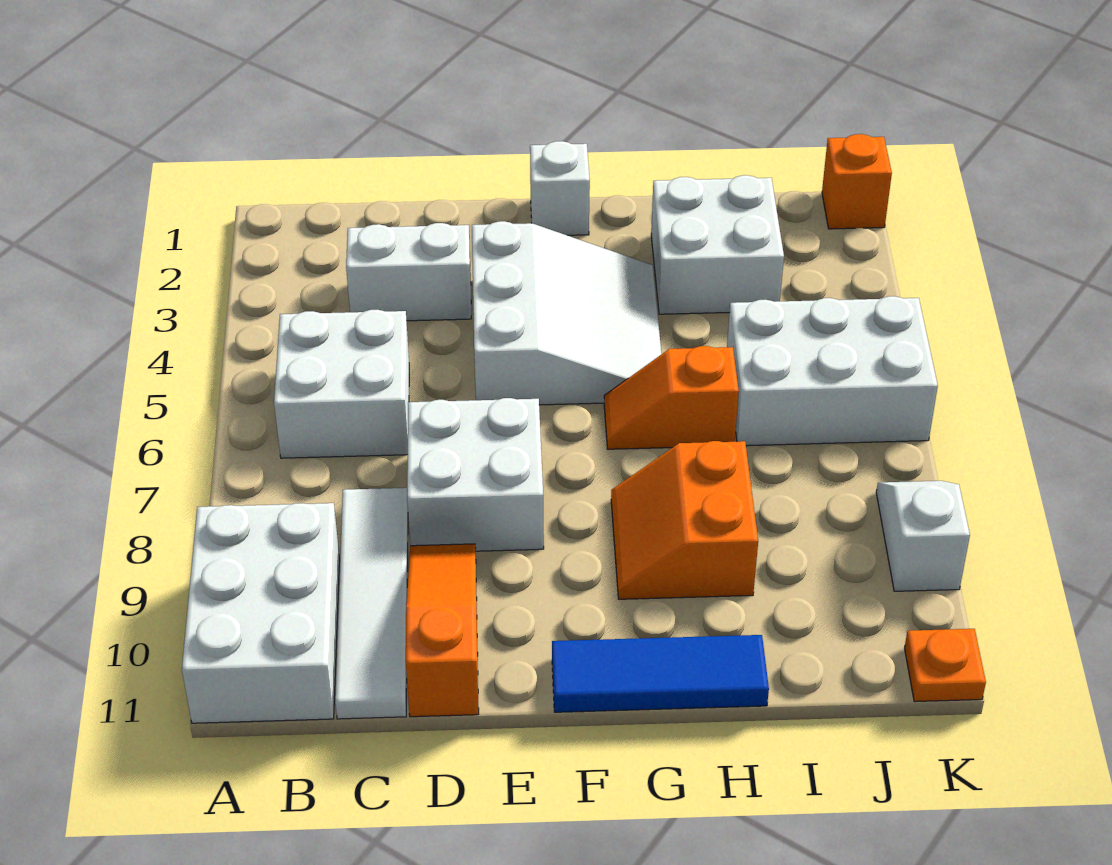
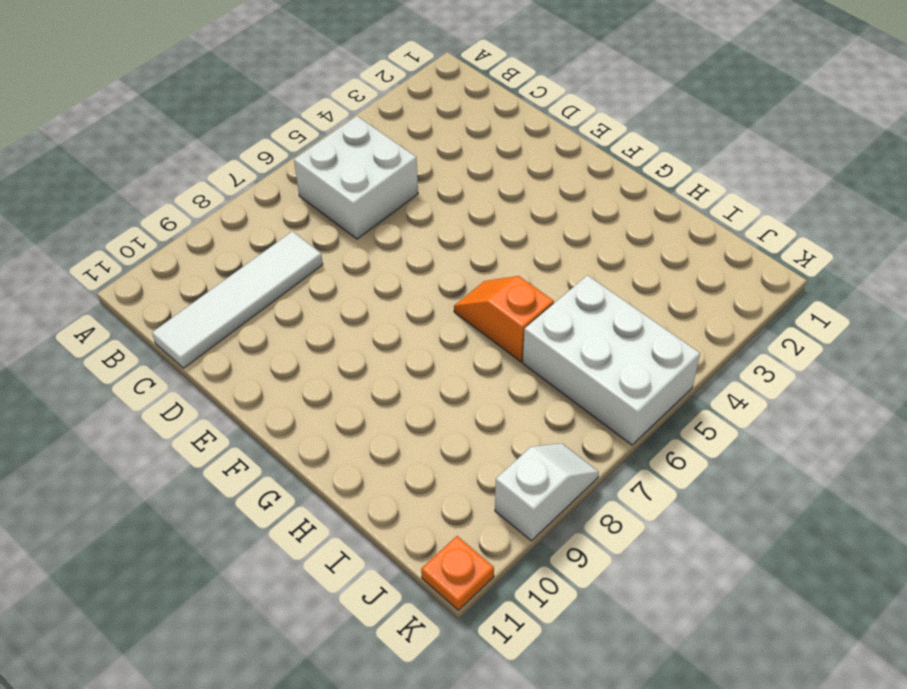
none -> white brick A9:B11 level 1
none -> white brick C3:D3 level 1
none -> white brick D7:E8 level 1

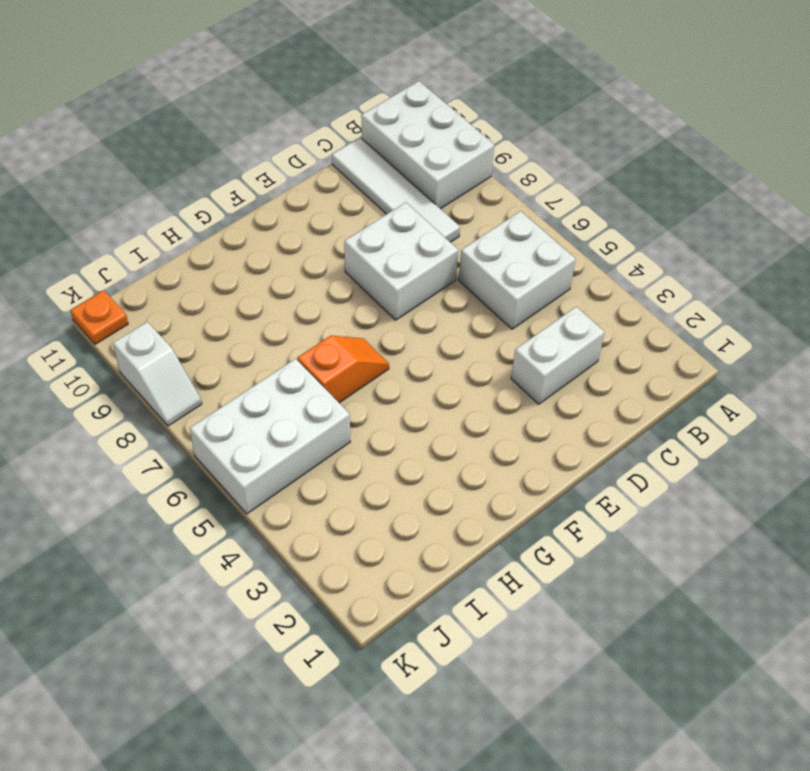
none -> orange slope D9:D11 level 1 top 11
none -> white slope E3:G5 level 1 top E
none -> white brick F1 level 1

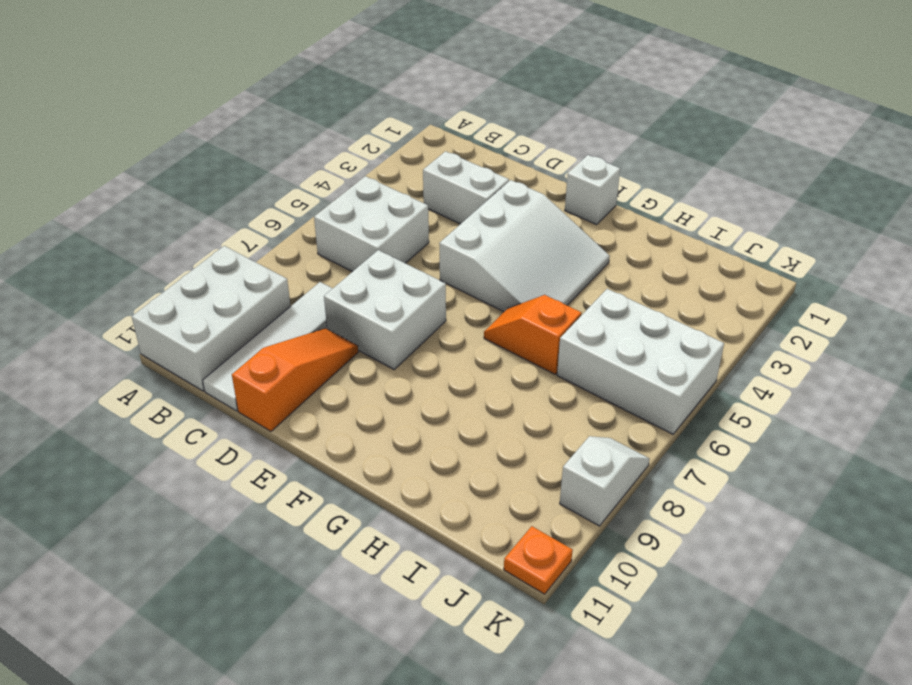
none -> blue tile F11:H11 level 1
none -> orange slope G8:H9 level 1 top H
none -> white brick H2:I3 level 1

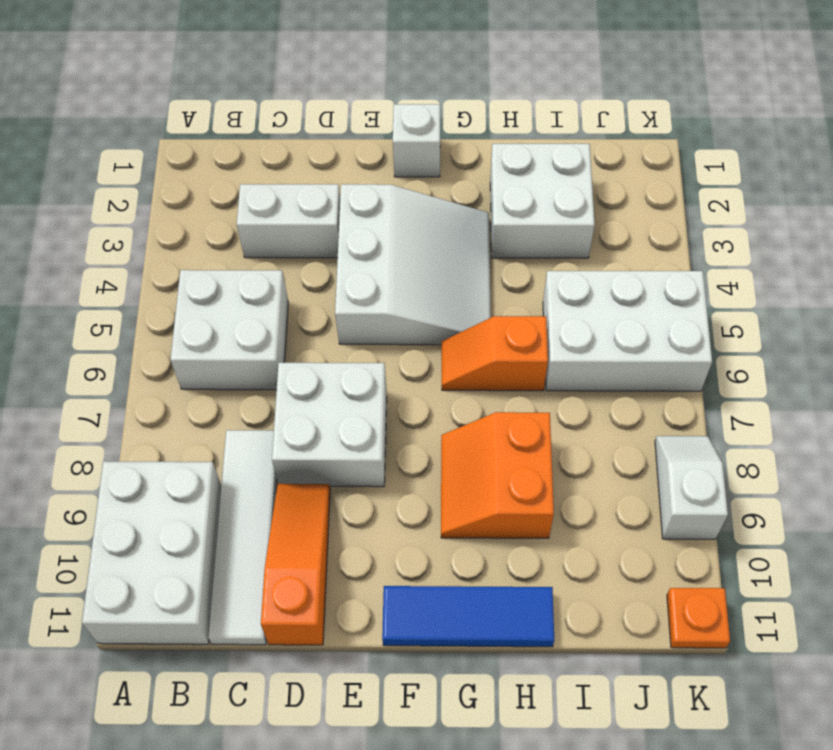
none -> orange brick K1 level 1

